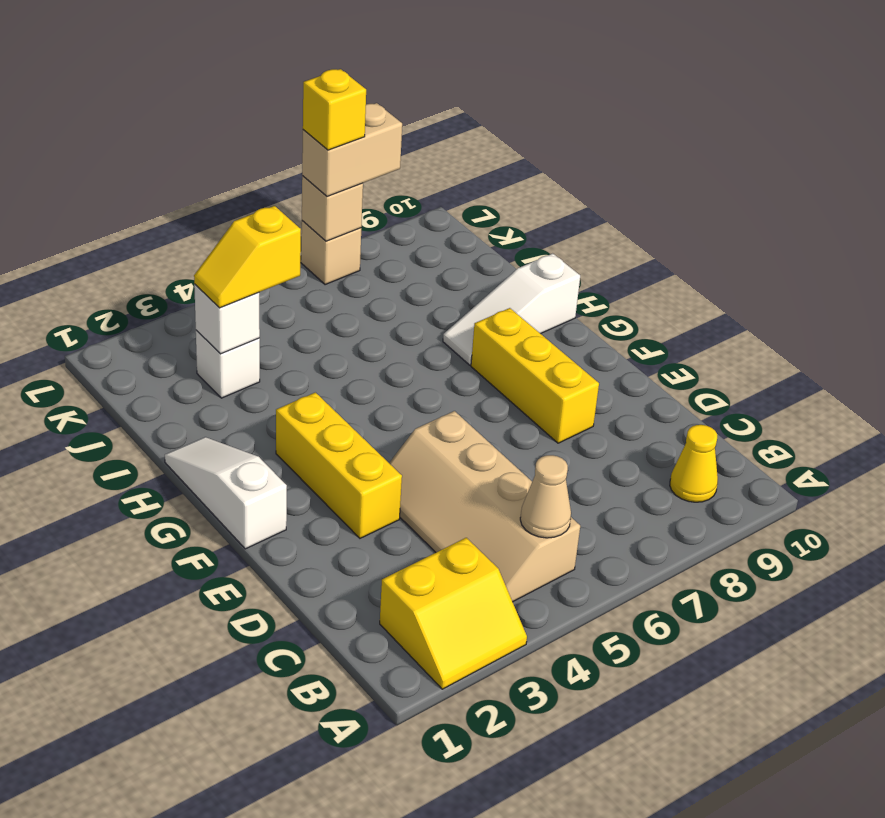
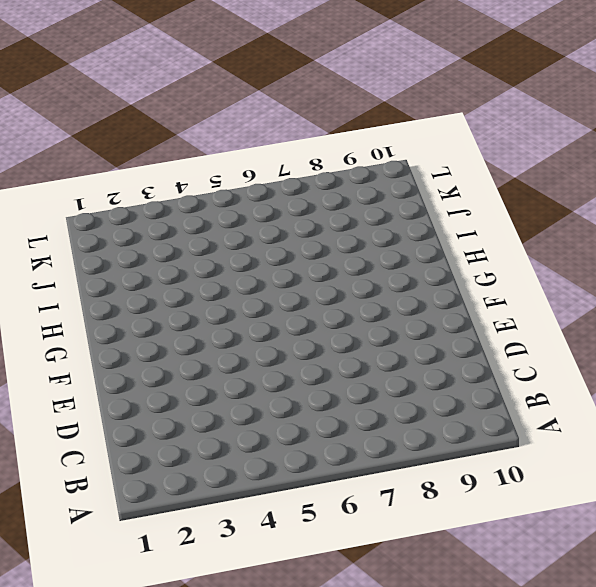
none -> yellow slope A2:B3 level 1 top B
none -> tan slope B4:E5 level 1 top 5
none -> yellow cone B9 level 1

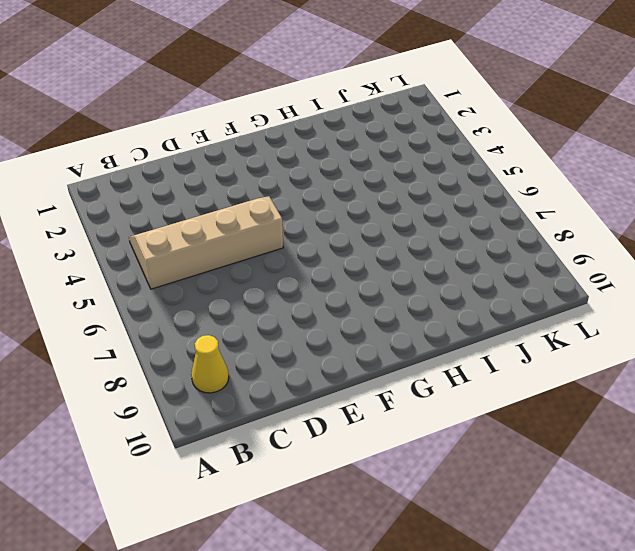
none -> yellow slope A2:B3 level 1 top B
none -> yellow brick E3:G3 level 1
none -> yellow brick E8:G8 level 1

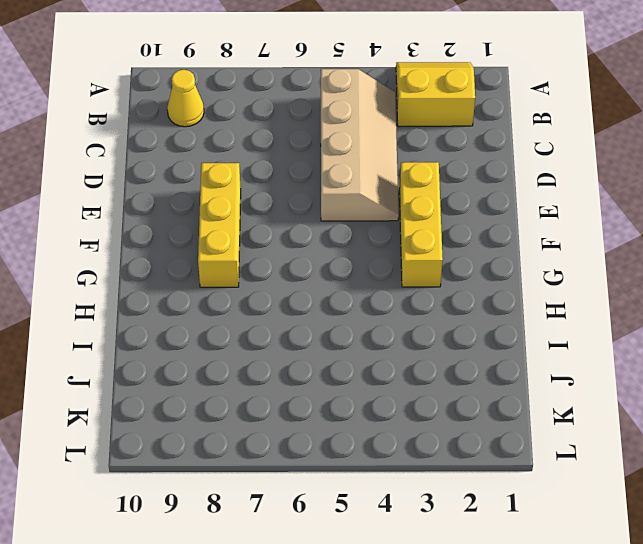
none -> white slope F1:H1 level 1 top F
none -> white slope H8:H10 level 1 top 10
none -> white brick J3 level 1

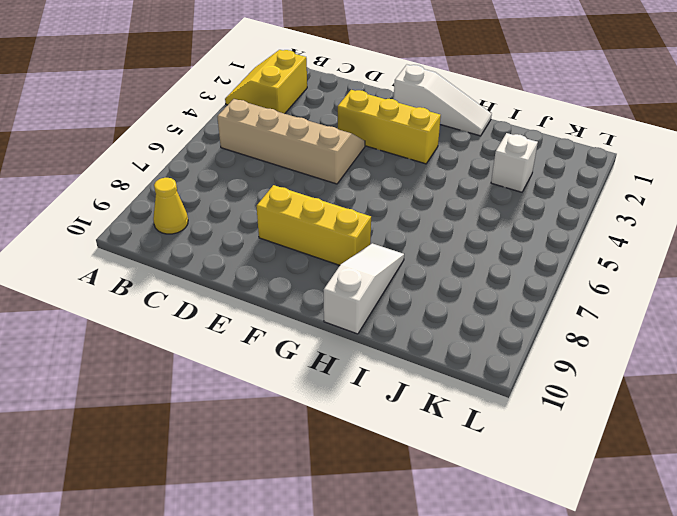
none -> tan brick L7 level 1
none -> tan cone B5 level 2
none -> white brick J3 level 2

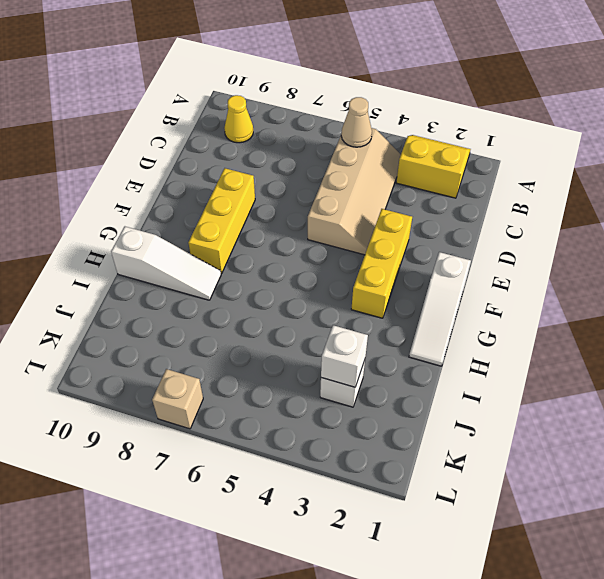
none -> tan brick L7 level 2
none -> yellow slope J3:J4 level 3 top 4
none -> tan brick L7:L8 level 3

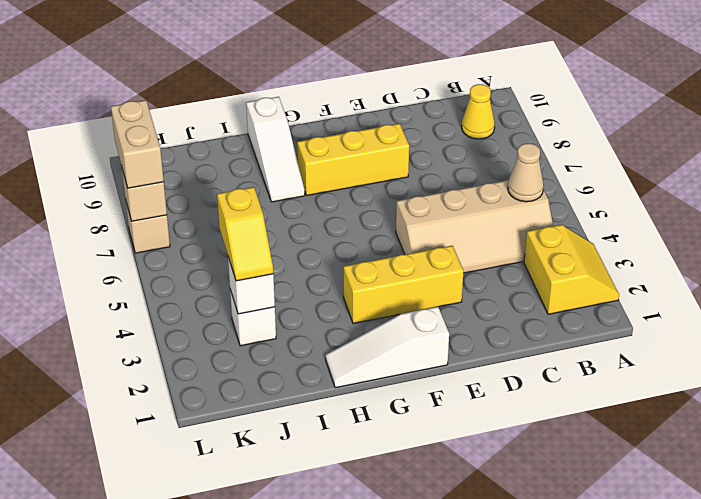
none -> yellow brick L7 level 4

